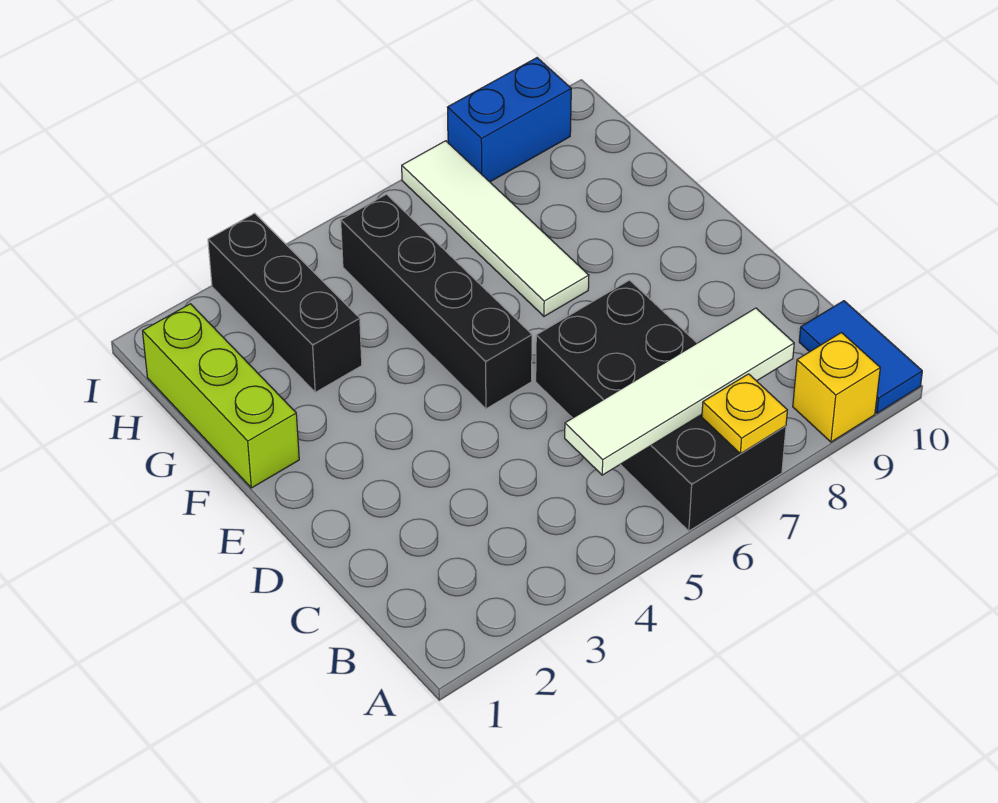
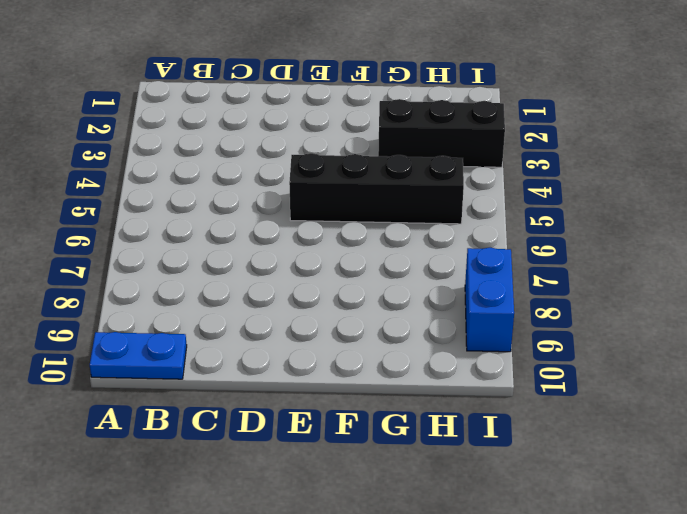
blue plate A10:B10 level 1 -> blue tile A10:B10 level 1
none -> black brick A6:D7 level 1
none -> yellow brick A9 level 1

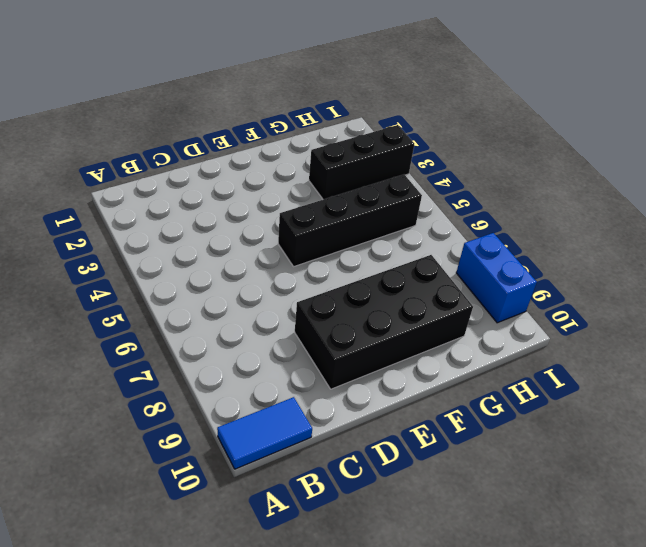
black brick D8:G9 level 1 -> black brick A6:D7 level 1
none -> yellow brick A9 level 1
none -> lime brick F1:H1 level 1

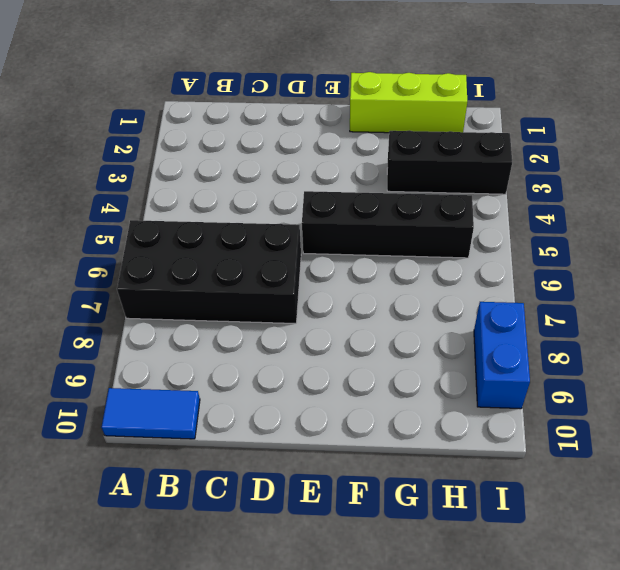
none -> yellow brick A9 level 1
none -> white tile F7:I7 level 1

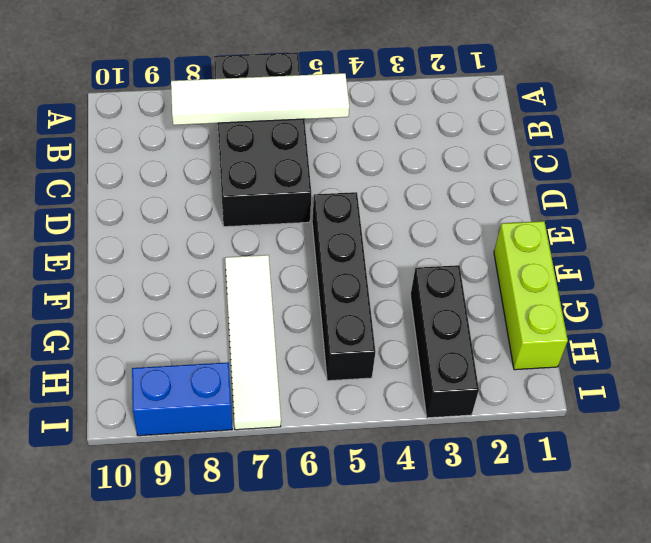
none -> yellow brick A9 level 1
none -> blue tile A10:B10 level 1

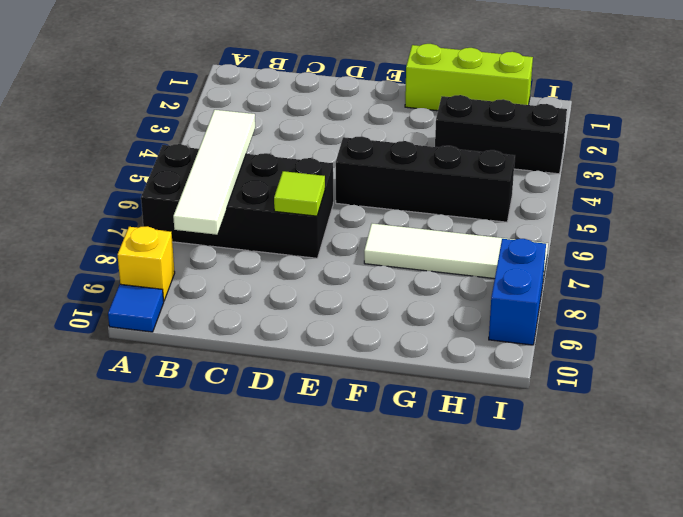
blue tile A10 level 1 -> blue tile A10:B10 level 1
lime tile D7 level 2 -> none
none -> yellow plate A7 level 2

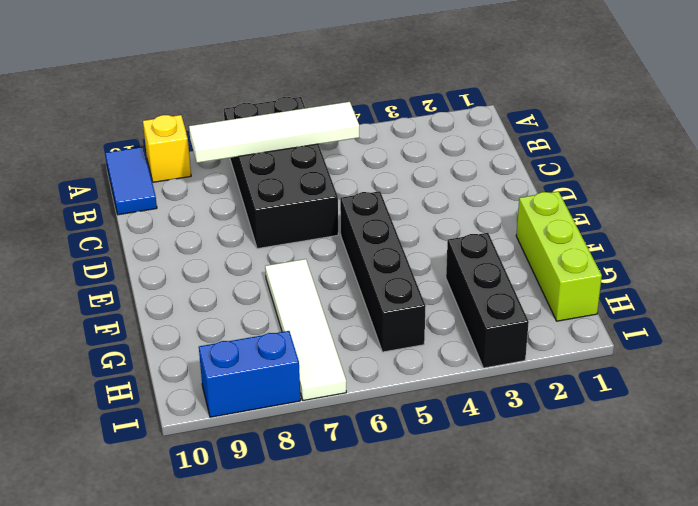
none -> yellow plate A7 level 2

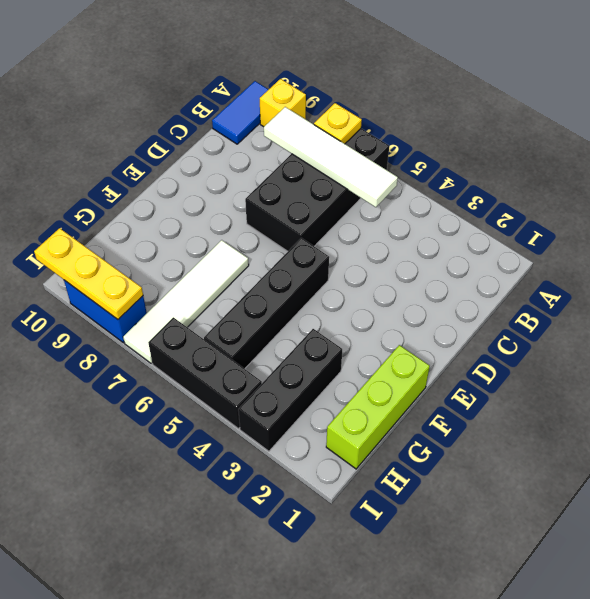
black brick I4:I6 level 1 -> none
yellow plate I8:I10 level 2 -> none

